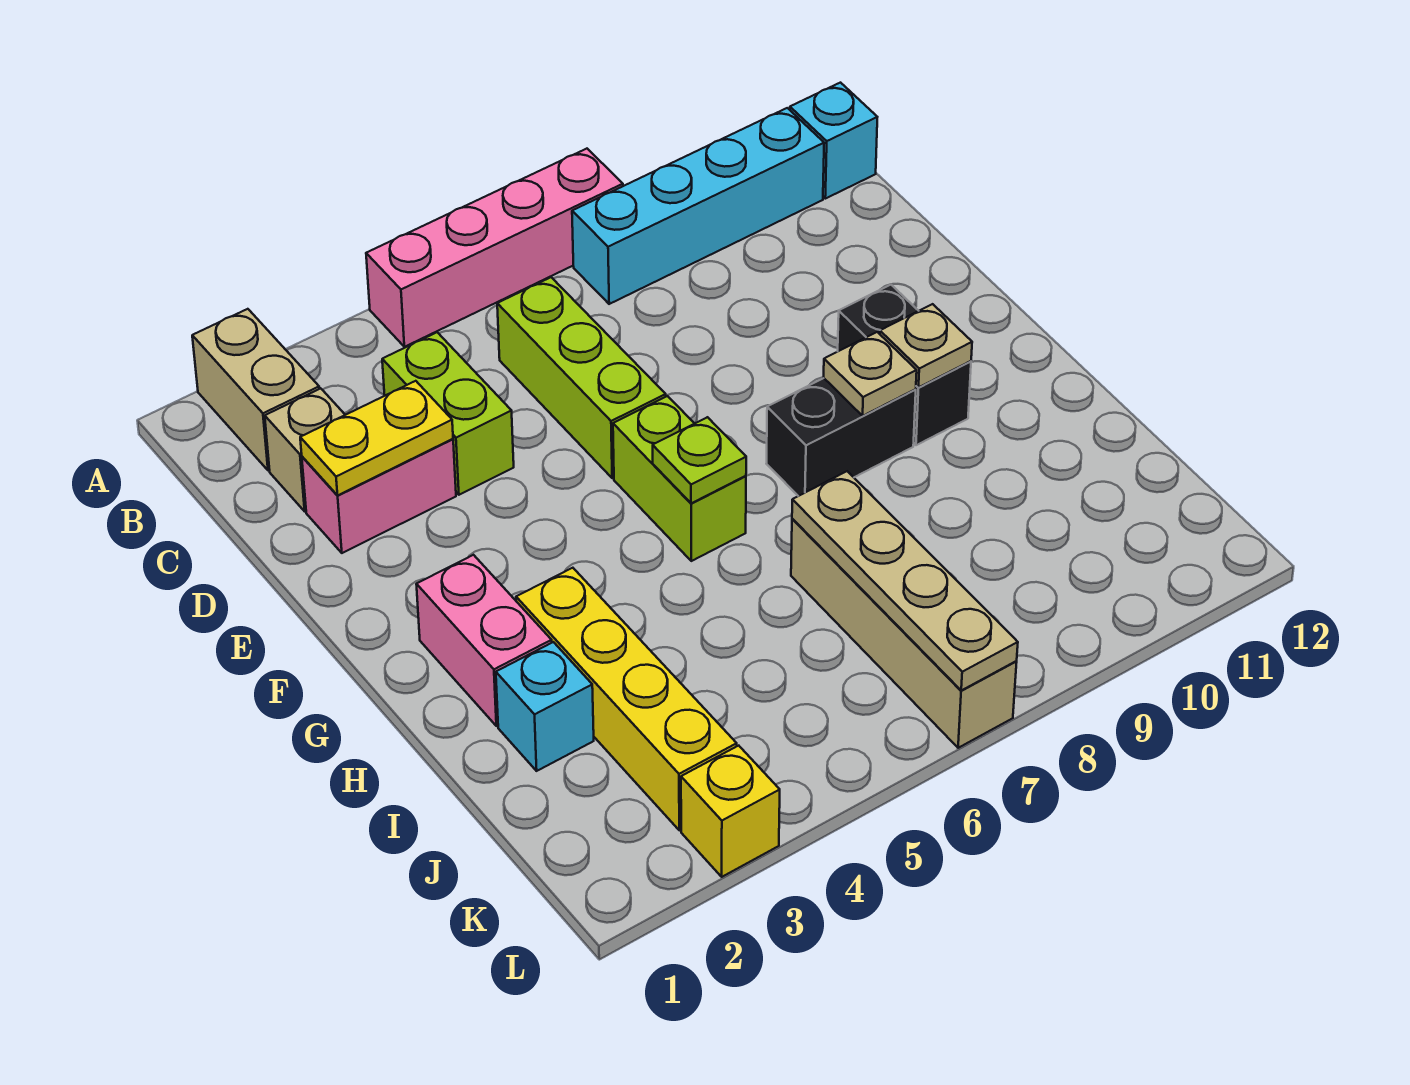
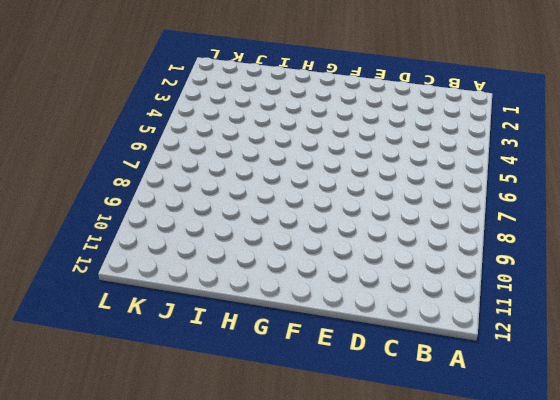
none -> tan brick A2:B2 level 1
none -> pink brick A5:A8 level 1
none -> cyan brick B8:B11 level 1

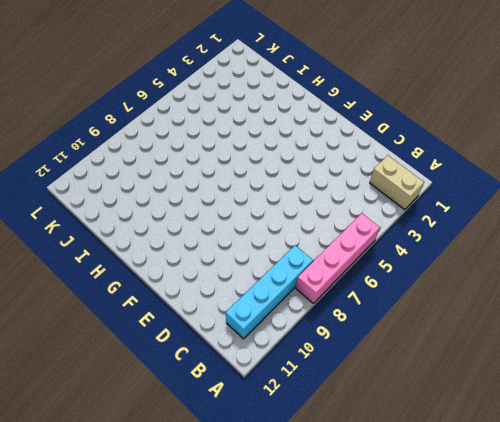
none -> cyan brick B12 level 1
none -> tan brick C2 level 1
none -> lime brick C4:D4 level 1

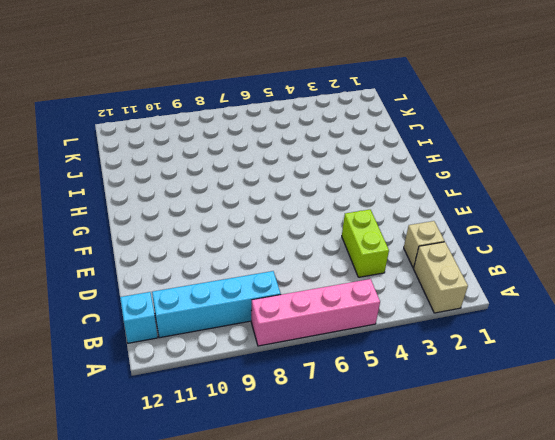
none -> lime brick C6:E6 level 1
none -> pink brick D2:D3 level 1
none -> lime brick F6:G6 level 1

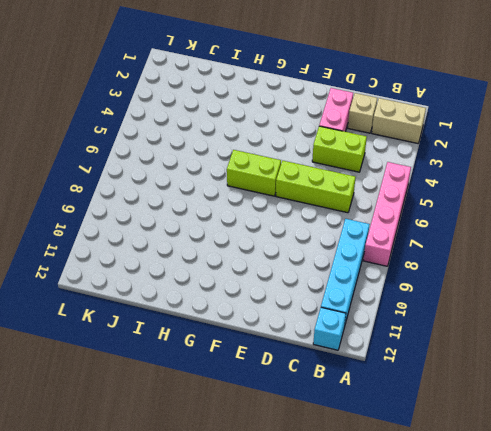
none -> black brick F10:G10 level 1
none -> pink brick G2:H2 level 1
none -> black brick G8:G9 level 1

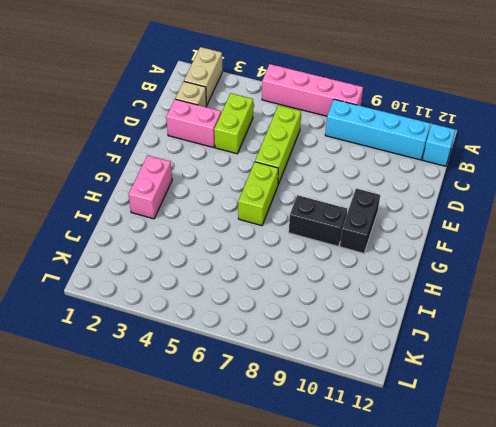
none -> yellow brick H3:K3 level 1
none -> cyan brick I2 level 1
none -> tan brick I7:L7 level 1

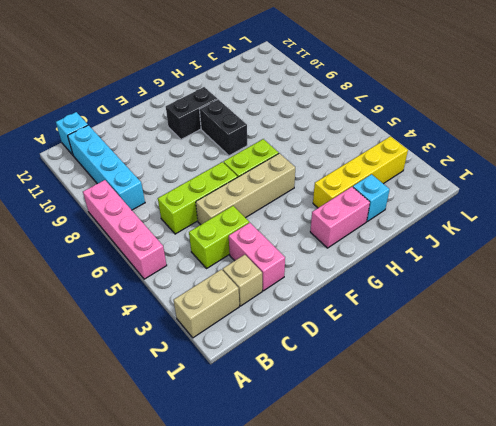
tan brick D5:G5 level 1 -> tan brick I7:L7 level 1
none -> yellow brick L3 level 1
none -> yellow plate D2:D3 level 2
none -> lime plate G6 level 2

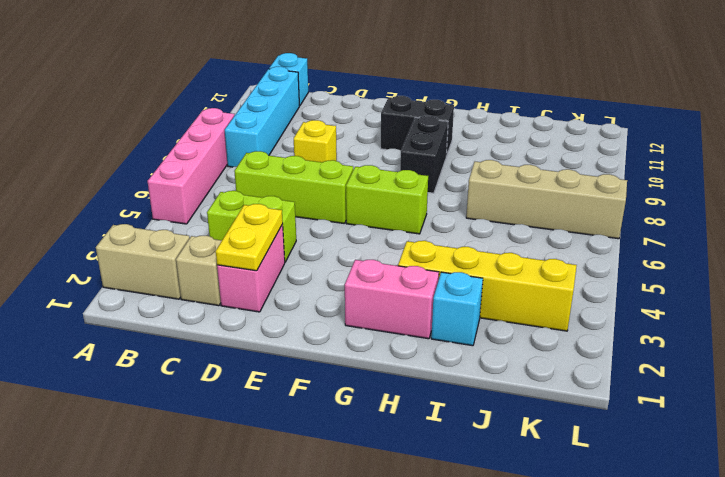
yellow brick D8 level 1 -> yellow brick L3 level 1
none -> lime plate G6 level 2
none -> tan plate G9 level 2
none -> tan plate G10 level 2

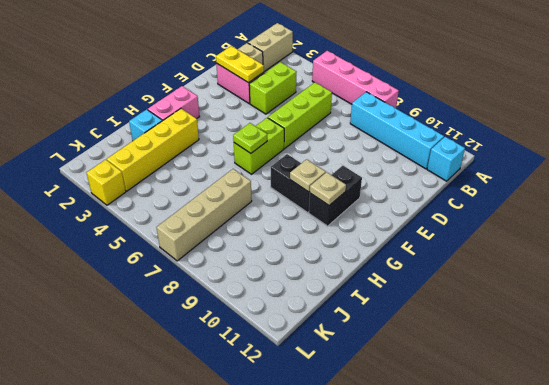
none -> tan plate I7:L7 level 2

